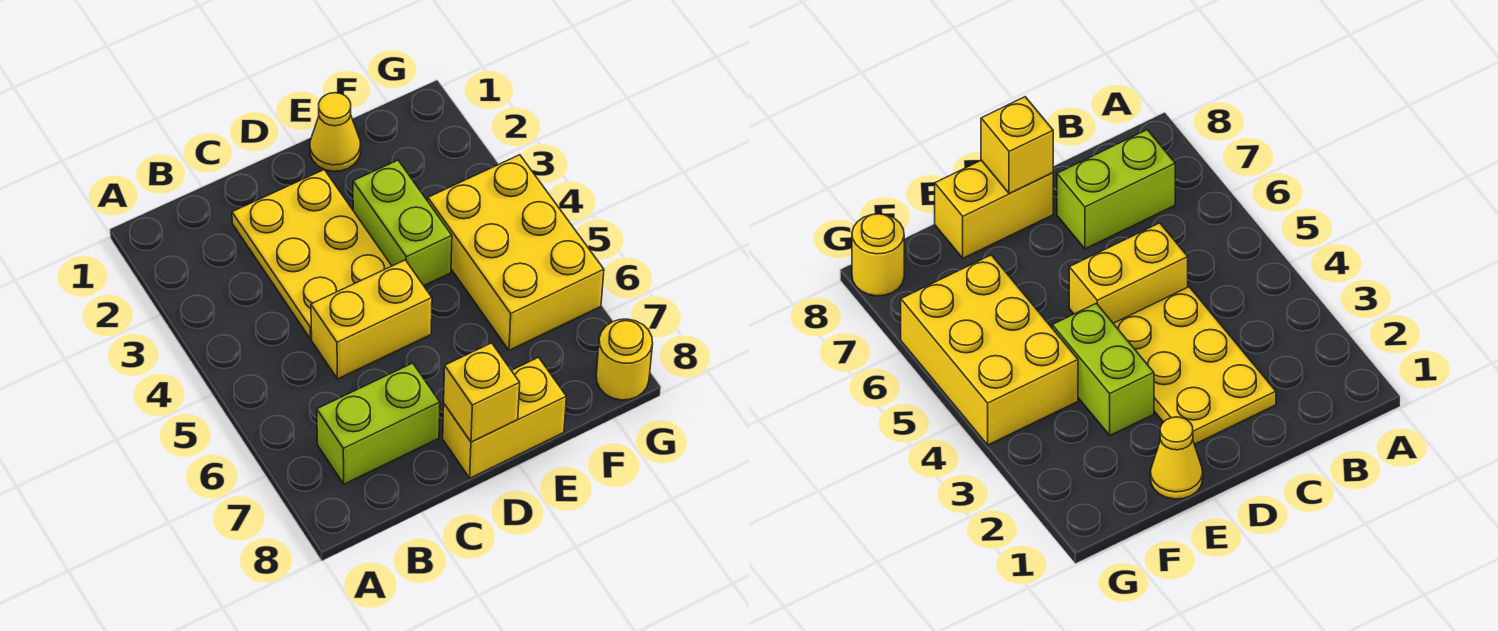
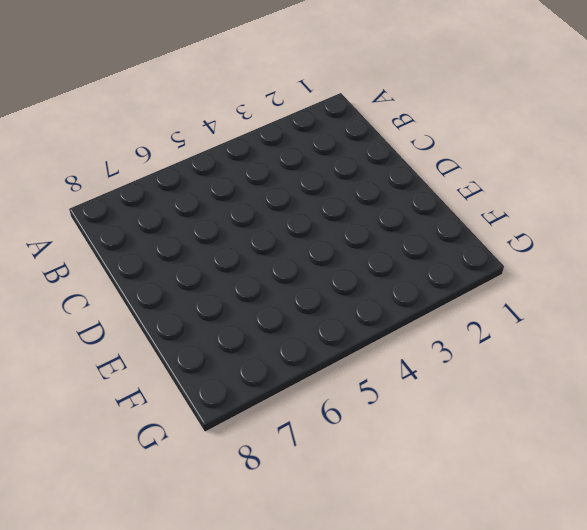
none -> lime brick B7:C7 level 1
none -> yellow plate C2:D4 level 1

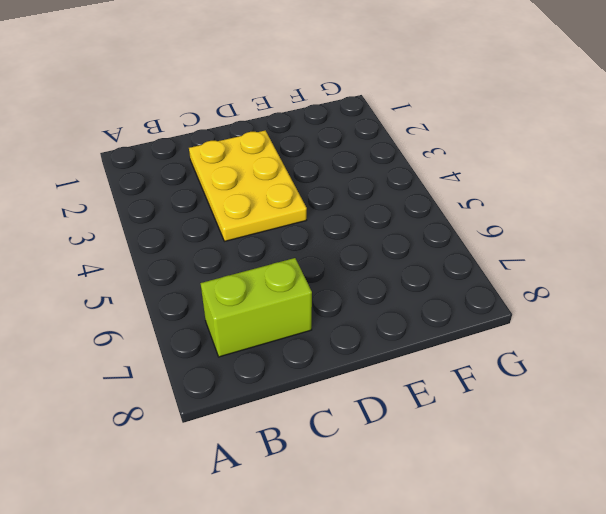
none -> yellow brick C5:D5 level 1
none -> yellow brick D8:E8 level 1

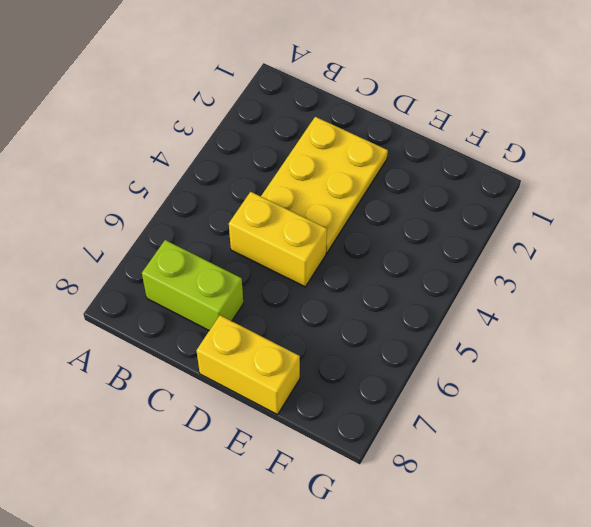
none -> yellow cone E1 level 1
none -> lime brick E3:E4 level 1

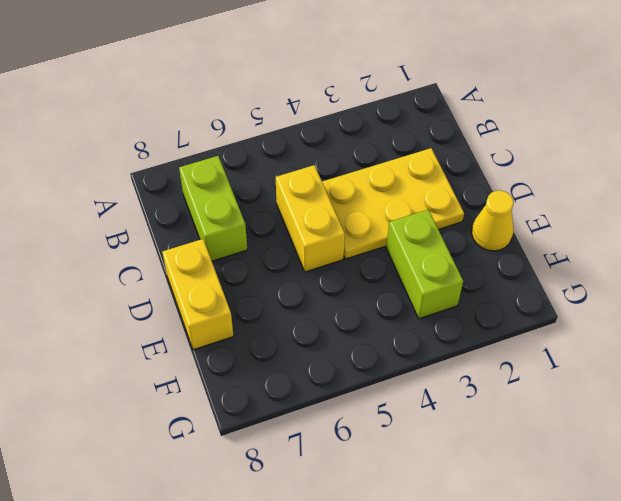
lime brick E3:F3 level 1 -> lime brick E3:E4 level 1
none -> yellow brick F4:G6 level 1
none -> yellow round brick G8 level 1

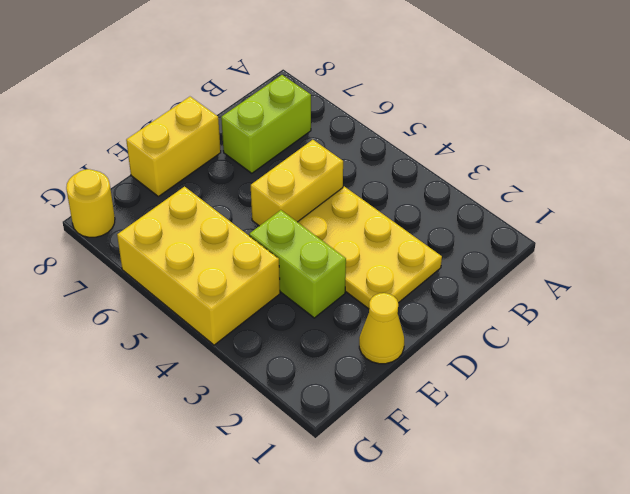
none -> yellow brick D8 level 2

